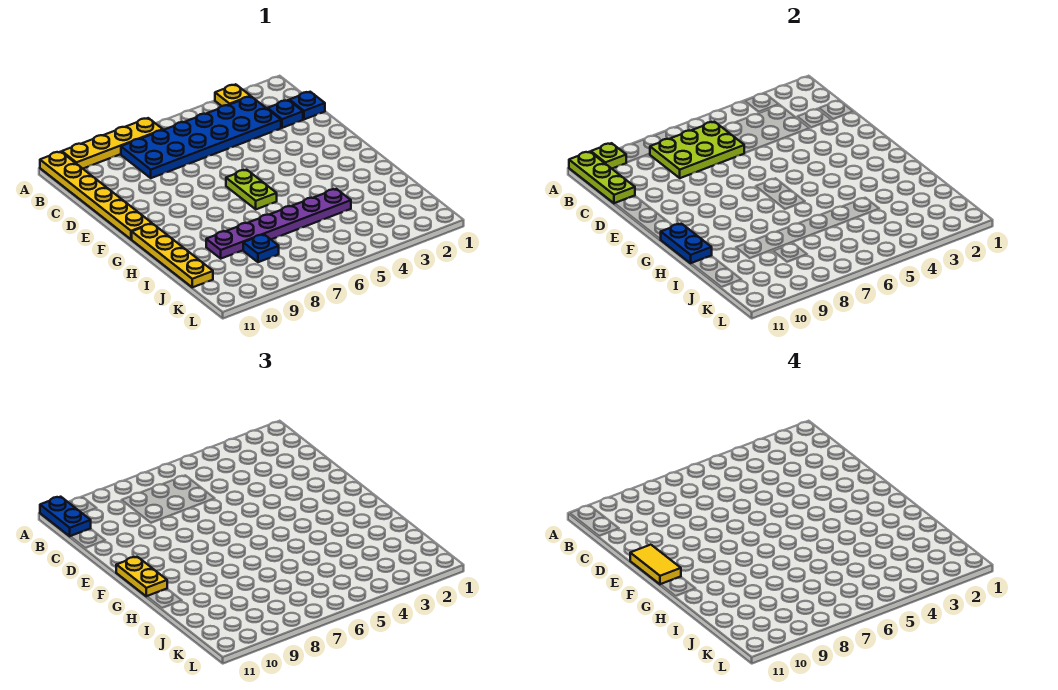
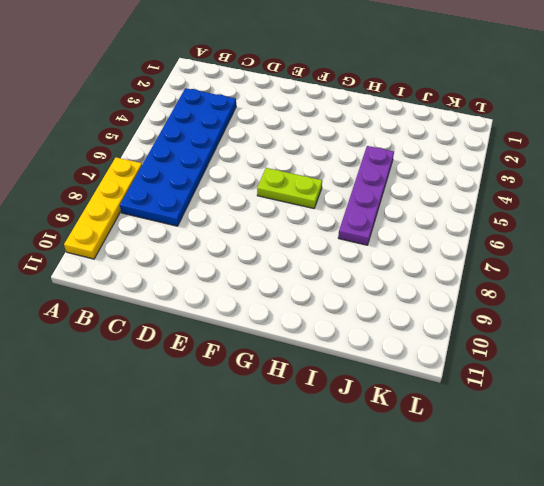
purple plate I4:I7 level 1 -> purple plate I4:I9 level 1
none -> yellow plate A3 level 1
none -> yellow plate A11:F11 level 1
none -> blue plate C1 level 1

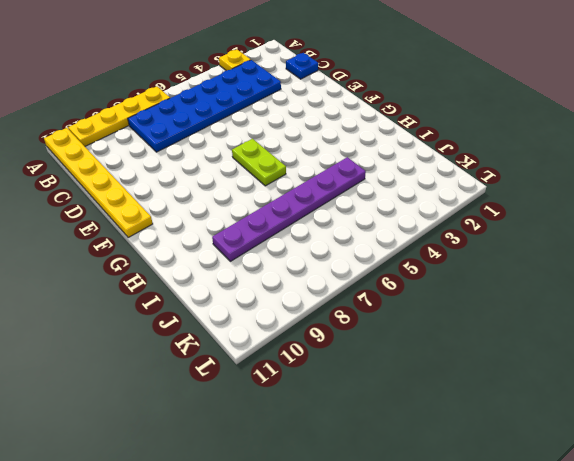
none -> blue plate C2 level 1
none -> yellow plate G11:J11 level 1
none -> blue plate J8 level 1

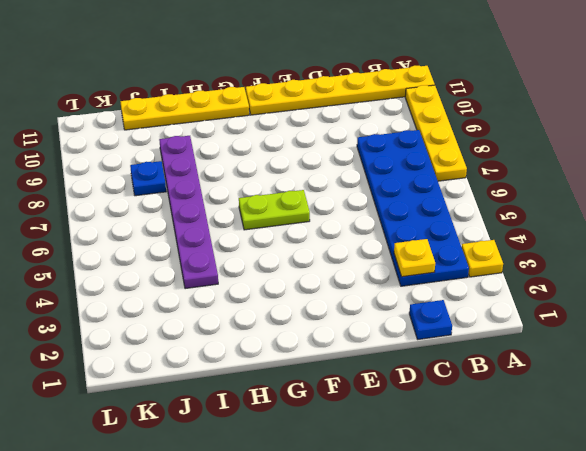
yellow plate C3 level 2 -> none
none -> blue plate C2 level 1
none -> lime plate A10 level 2
none -> lime plate A11:C11 level 2

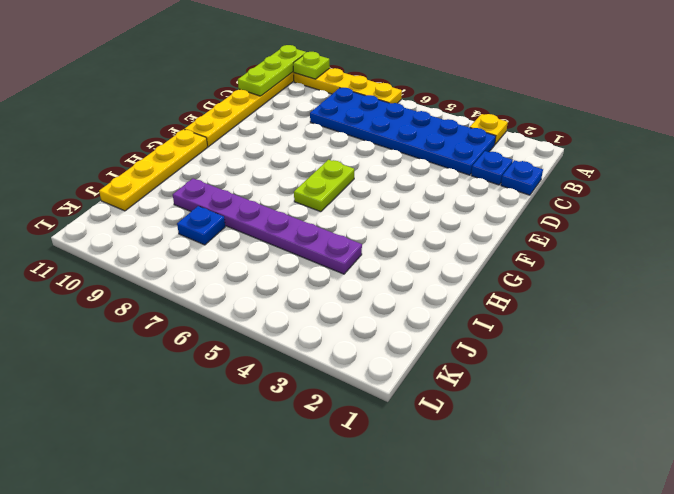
none -> lime plate B6:C8 level 2
none -> blue plate G11:H11 level 2
none -> blue plate A11:B11 level 3

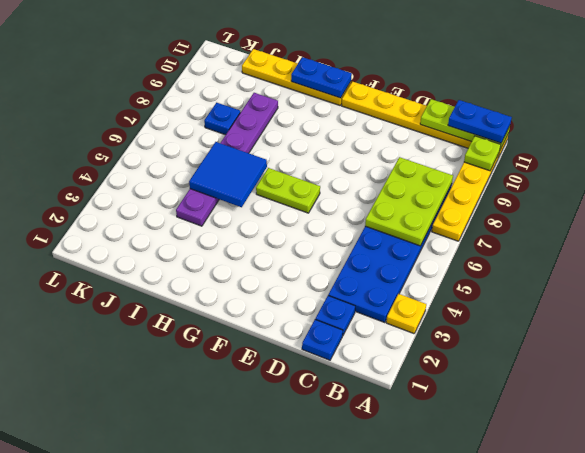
blue tile H5:I6 level 2 -> none
none -> yellow plate F11:G11 level 3
none -> yellow tile E11:F11 level 4

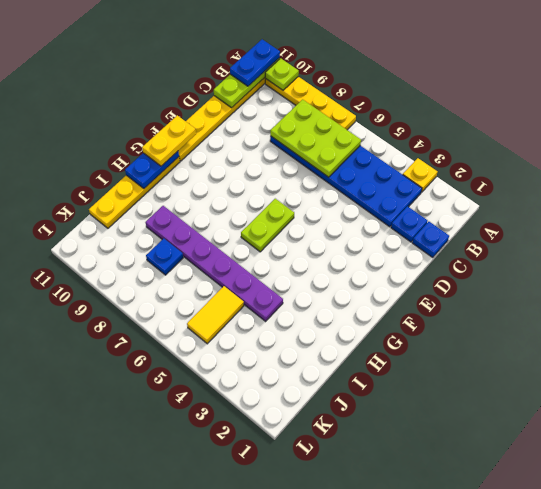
yellow tile J5:K5 level 1 -> yellow tile E11:F11 level 4

